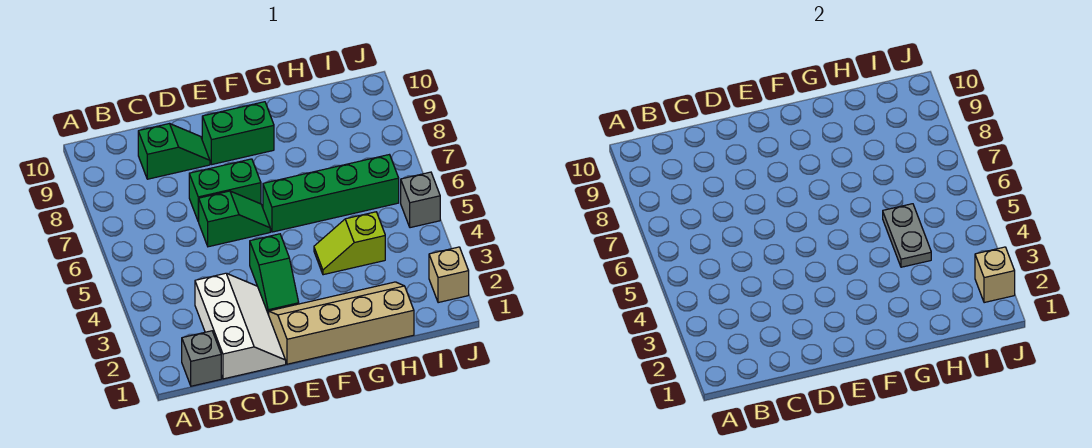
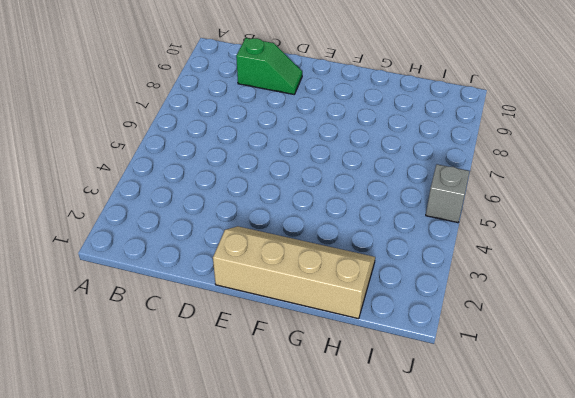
none -> grey brick B1 level 1
none -> white slope C1:D3 level 1 top C
none -> green slope D6:E6 level 1 top D

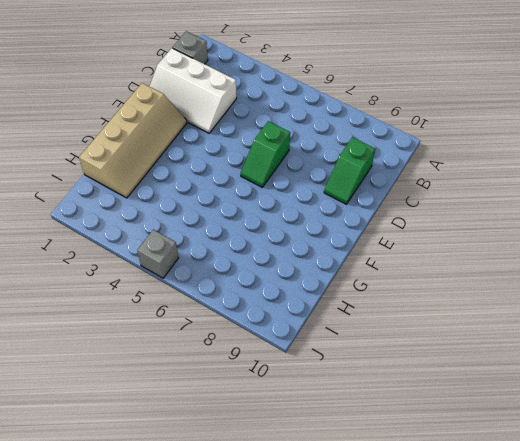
none -> green brick D7:E7 level 1
none -> green slope E3:E4 level 1 top 4
none -> green brick E9:F9 level 1

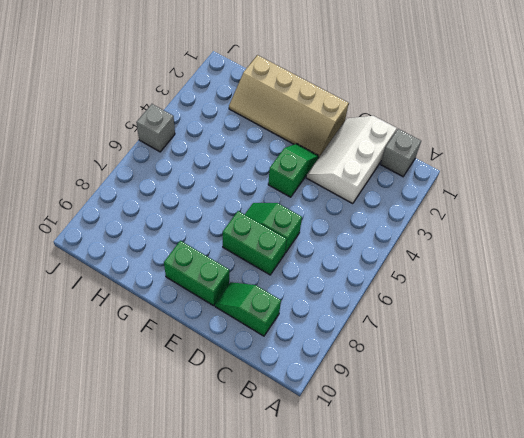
none -> green brick F6:I6 level 1
none -> lime slope G4:H4 level 1 top H
none -> tan brick J2 level 1

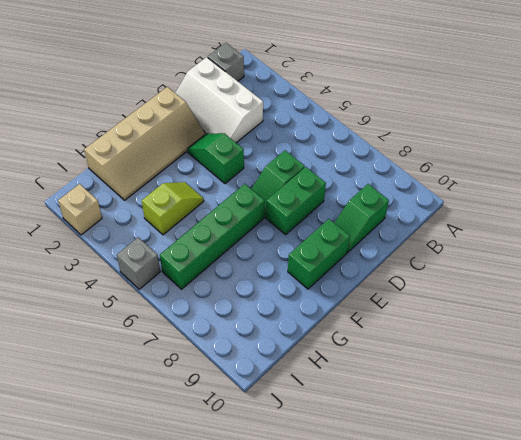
none -> grey plate H4:H5 level 2
none -> tan brick J2 level 2

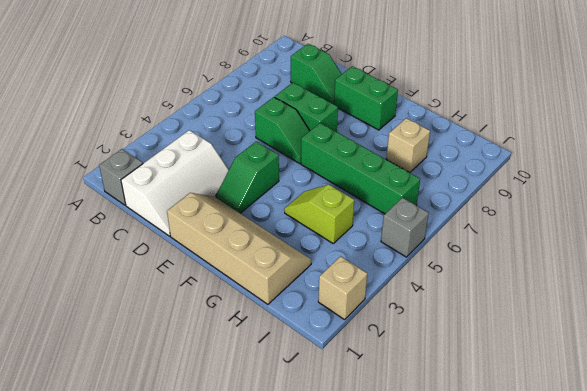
tan brick H8 level 1 -> tan brick J2 level 2
none -> grey plate H4:H5 level 2

